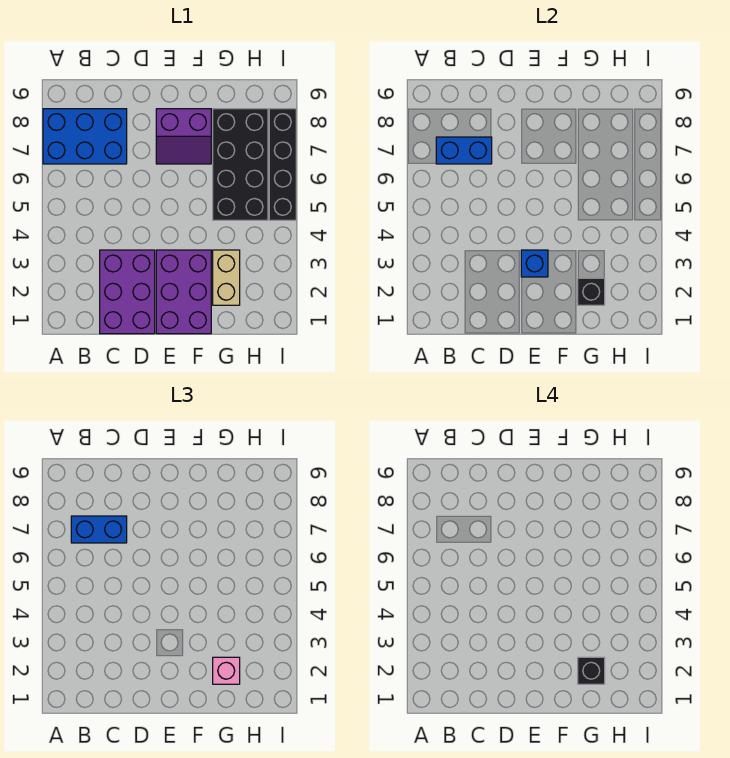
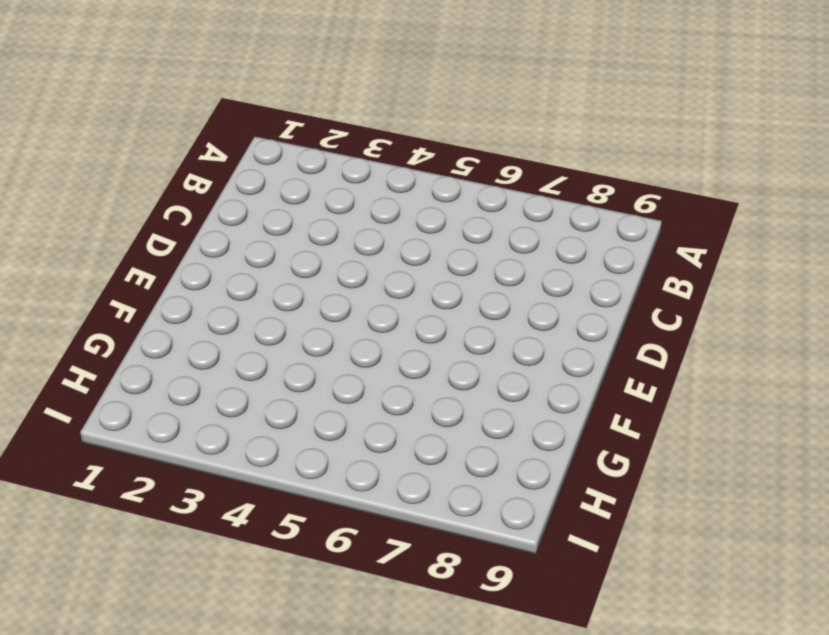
none -> blue brick A7:C8 level 1
none -> purple brick C1:D3 level 1
none -> purple brick E1:F3 level 1

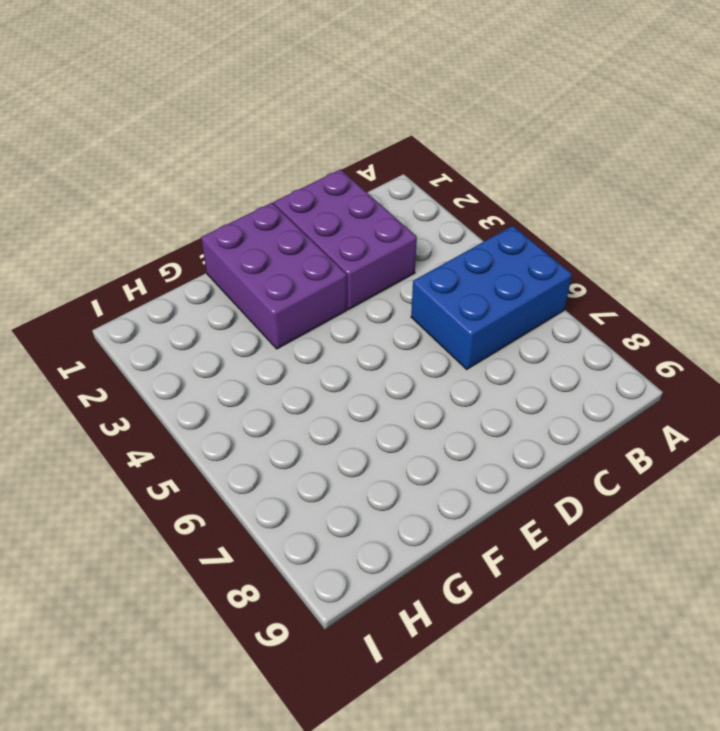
blue brick A5:C6 level 1 -> blue brick A7:C8 level 1
none -> purple slope E7:F8 level 1 top 8
none -> tan brick G2:G3 level 1
none -> black brick G5:H8 level 1

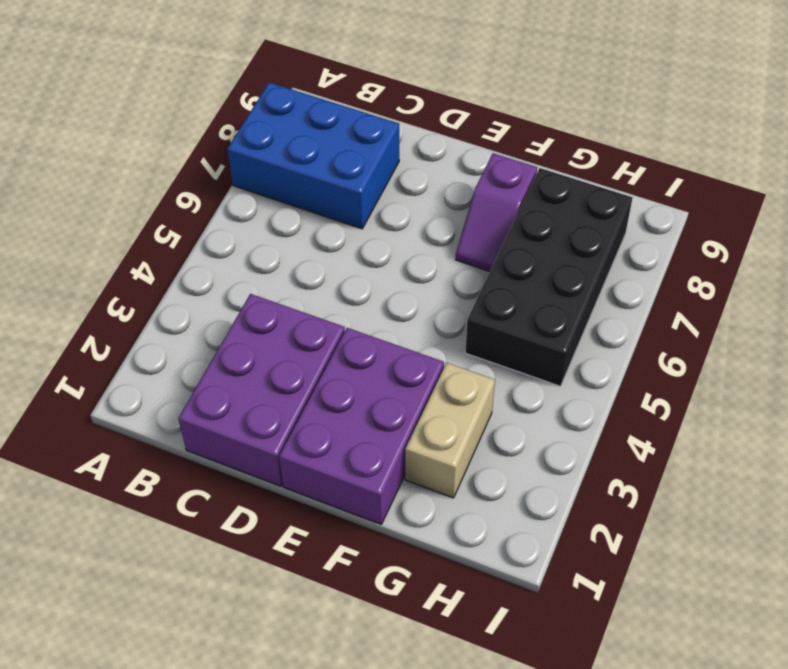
purple slope F7:F8 level 1 top 8 -> purple slope E7:F8 level 1 top 8
none -> black brick I5:I8 level 1
none -> blue brick B7:C7 level 2
none -> blue brick E3 level 2

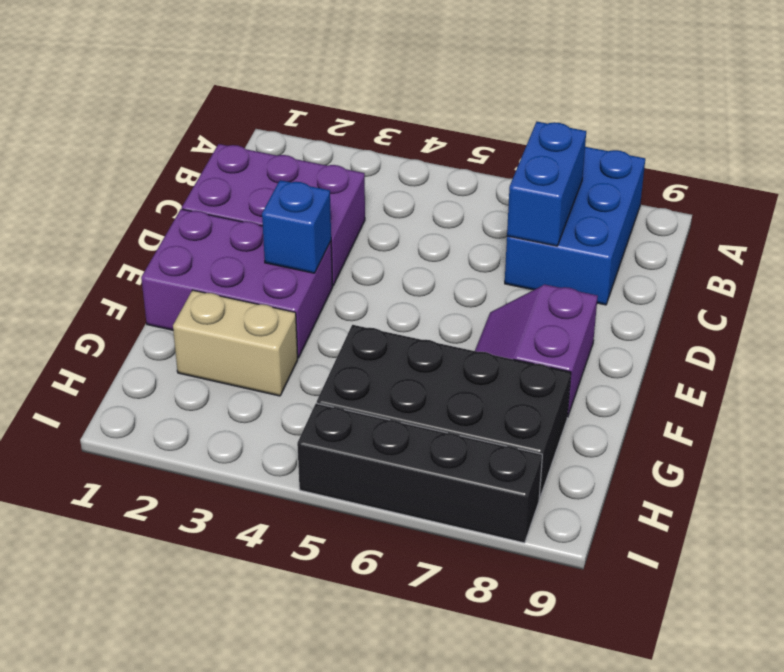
none -> black brick G2 level 2
none -> blue brick B7:C7 level 3
none -> pink brick G2 level 3

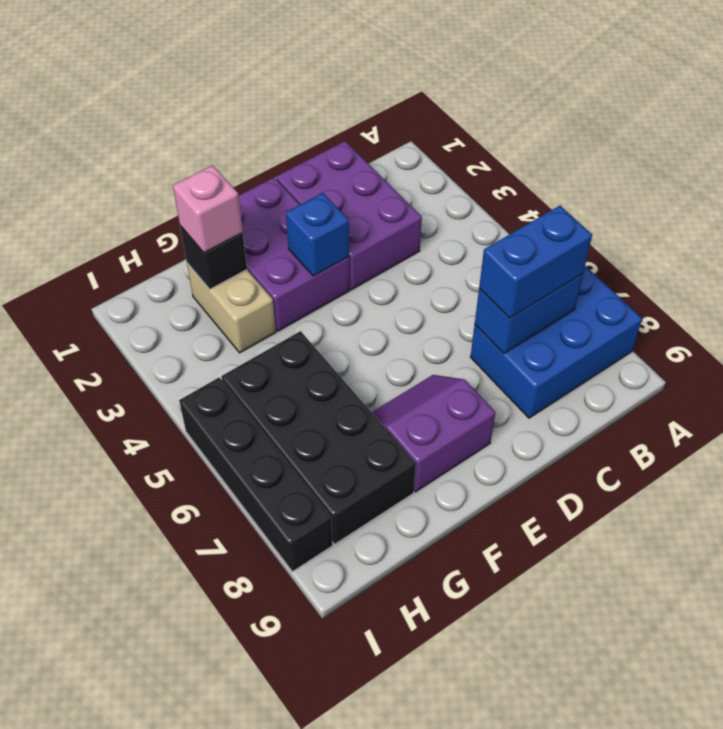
none -> black brick G2 level 4

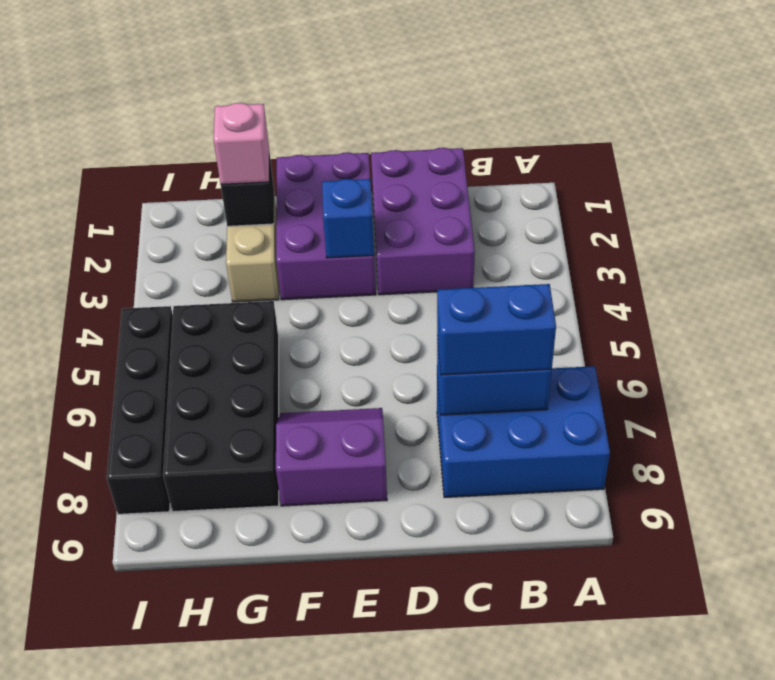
none -> black brick G2 level 4

